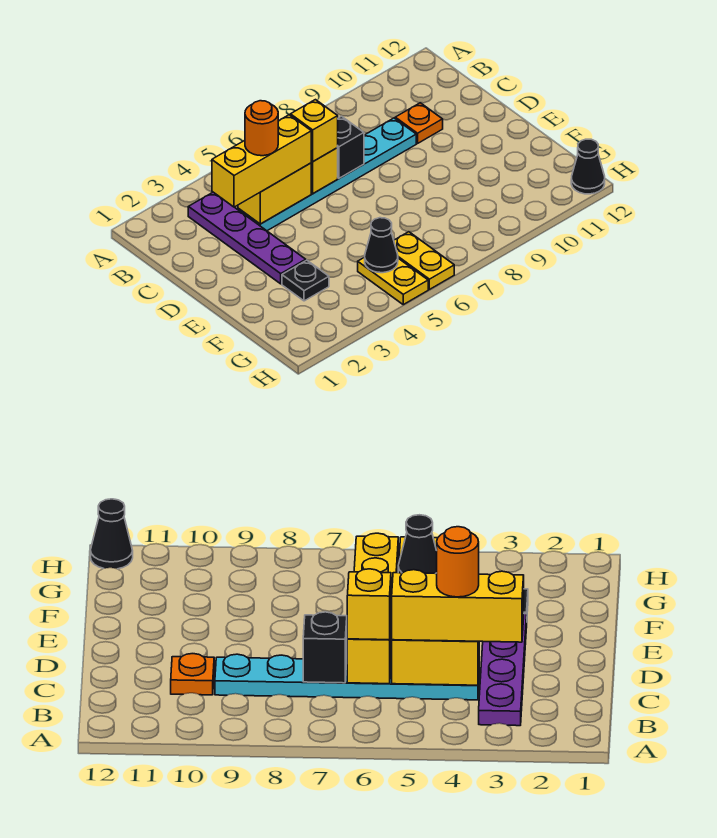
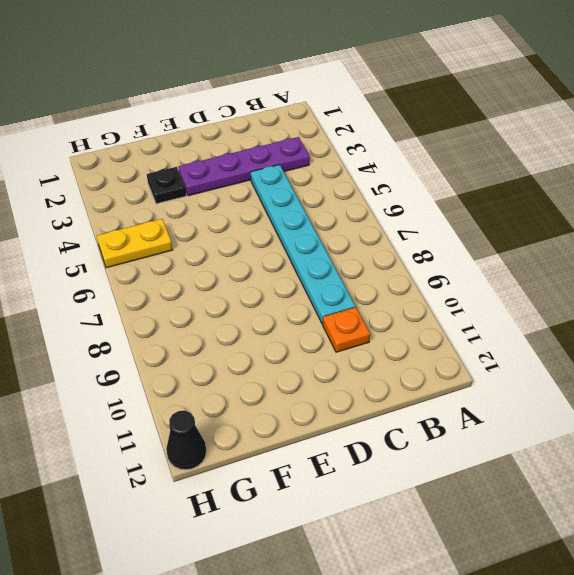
none -> yellow plate G6:H6 level 1
none -> yellow brick C4:C5 level 2
none -> yellow brick C6 level 2

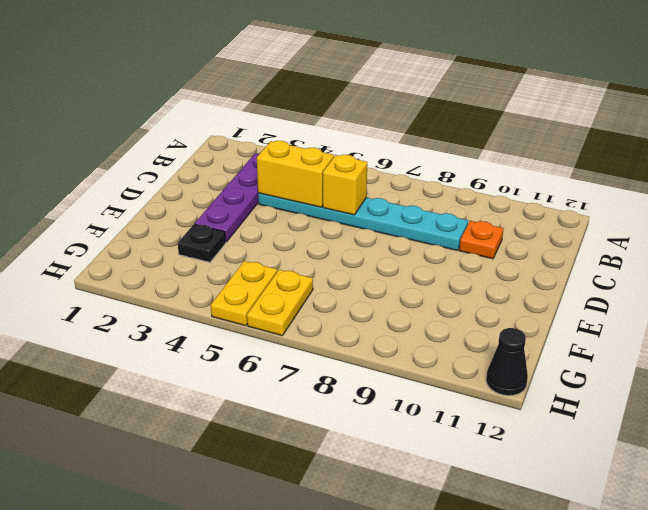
none -> black brick C7 level 2
none -> black cone G5 level 2
none -> yellow brick C3:C5 level 3

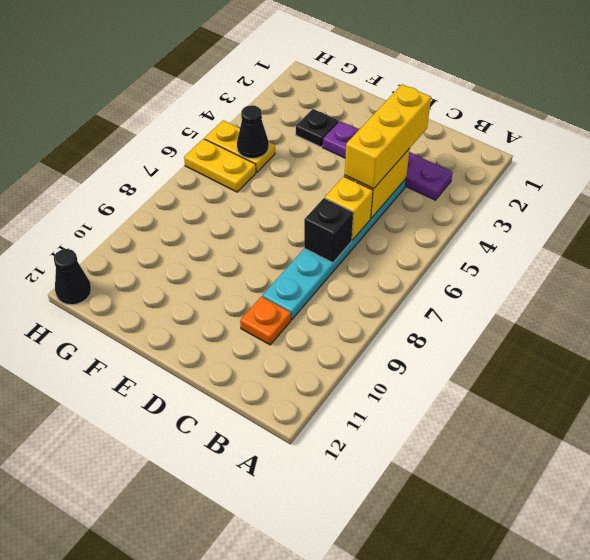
none -> yellow brick C6 level 3
none -> orange round brick C4 level 4

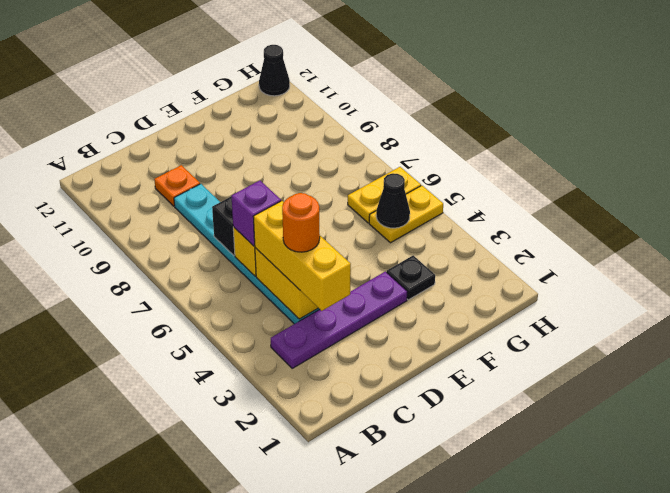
purple brick C6 level 3 -> yellow brick C6 level 3

